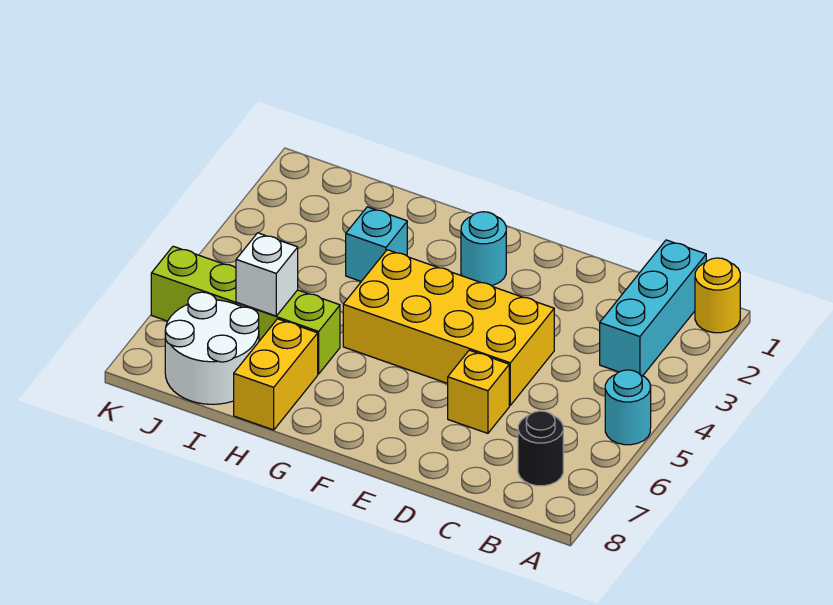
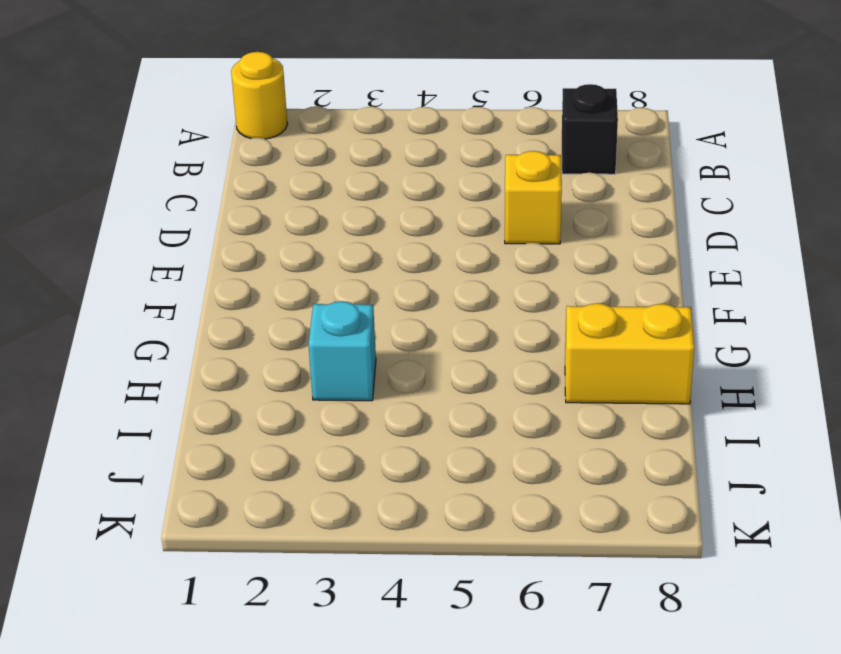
black brick B7 level 1 -> black round brick B7 level 1
none -> cyan round brick A5 level 1
none -> cyan brick B1:B3 level 1
none -> yellow brick D4:G5 level 1

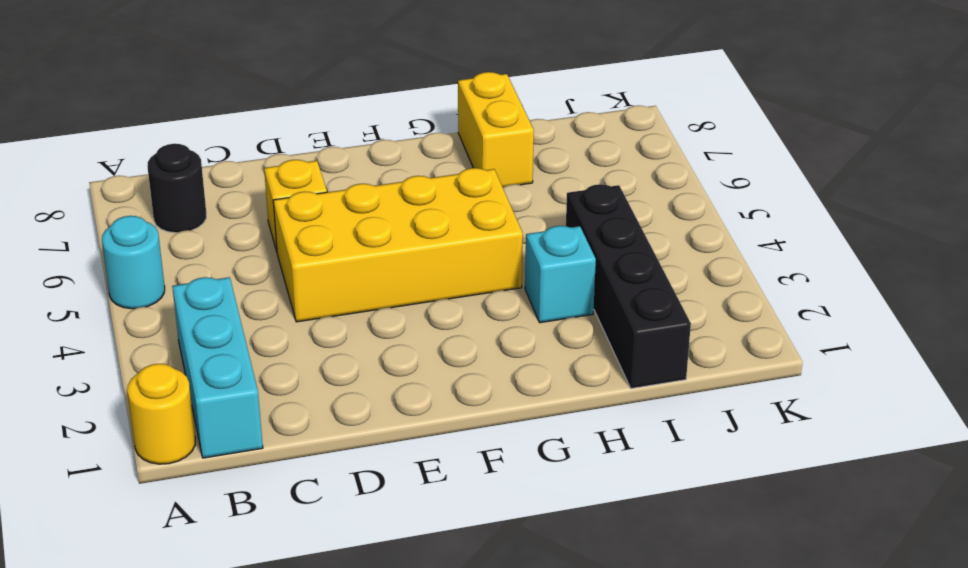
black brick I1:I4 level 1 -> none
none -> cyan round brick F2 level 1
none -> lime brick H6:K6 level 1
none -> white round brick I7:J8 level 1

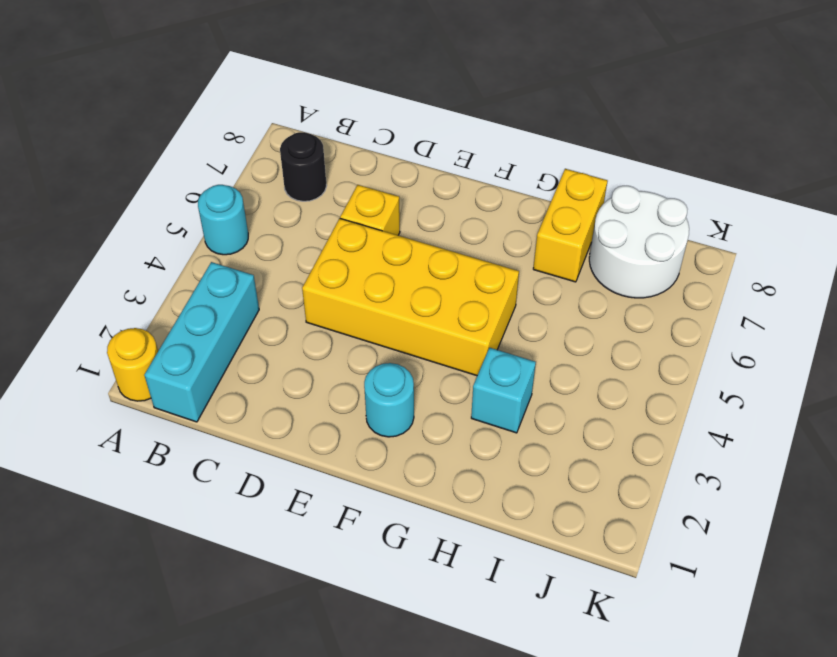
none -> lime brick H6:K6 level 1
none -> white brick I6 level 2

